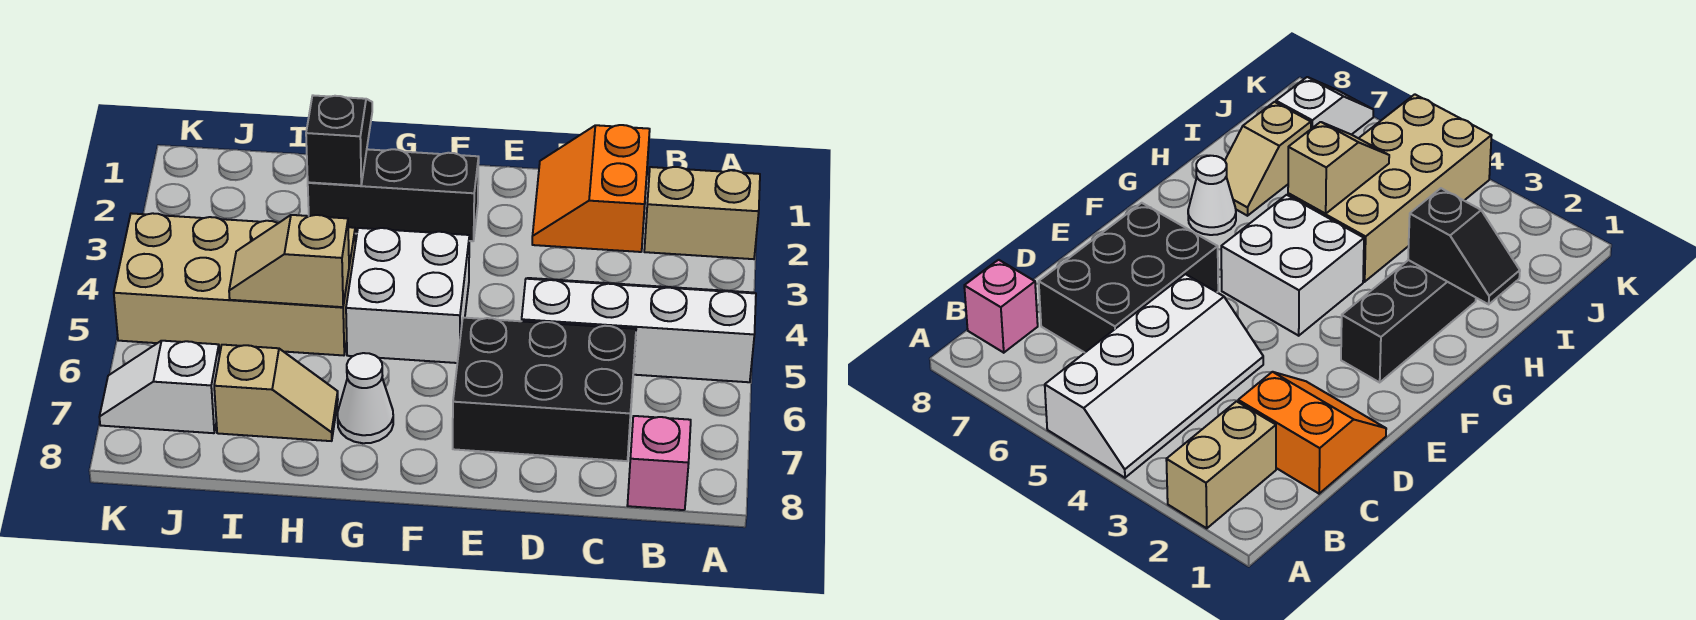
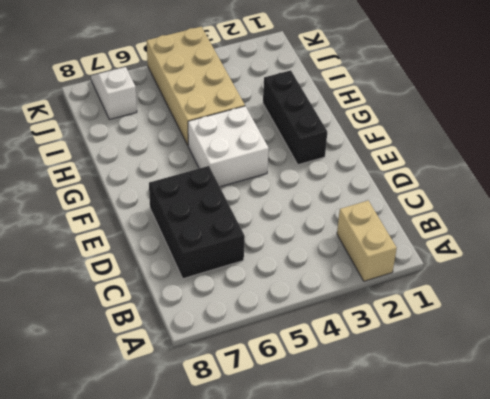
none -> white slope A4:D5 level 1 top 5
none -> pink brick B8 level 1
none -> orange slope C1:D2 level 1 top C

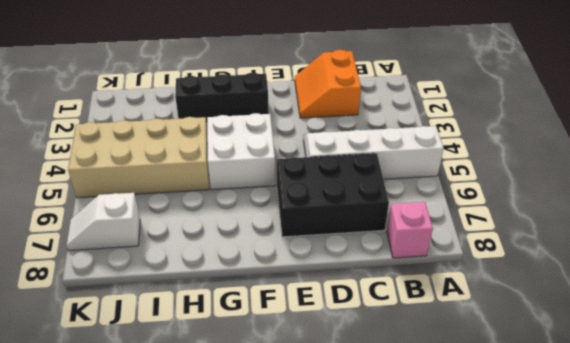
none -> tan brick A2:B2 level 1
none -> white cone G7 level 1
none -> tan slope H7:I7 level 1 top I

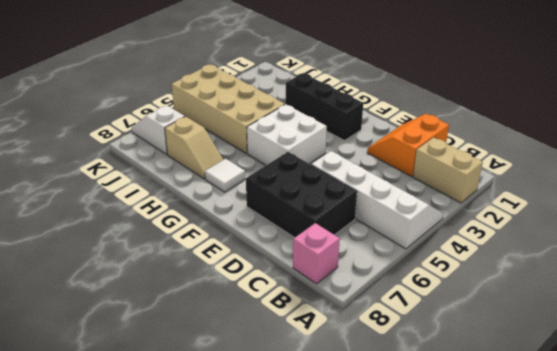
white tile G7 level 1 -> white cone G7 level 1
none -> black slope H1:H2 level 2 top 2
none -> tan slope H5:I5 level 2 top H

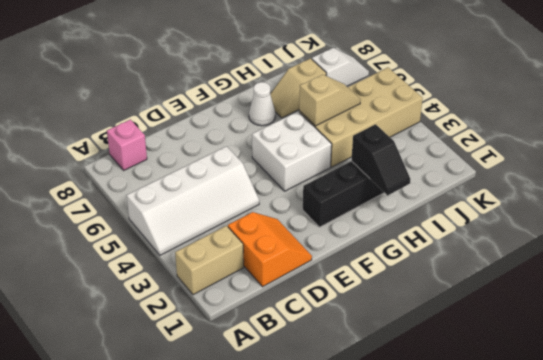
none -> black brick C6:E7 level 1

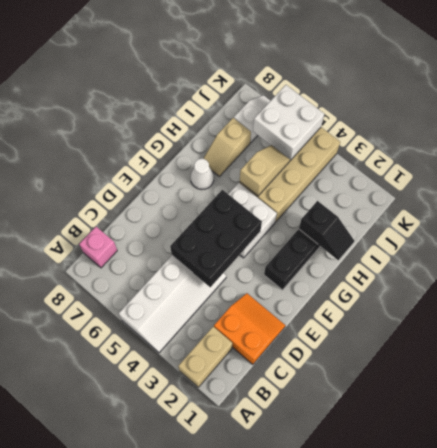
black brick D4:F5 level 2 -> black brick C6:E7 level 1
white brick J5:K6 level 2 -> none

